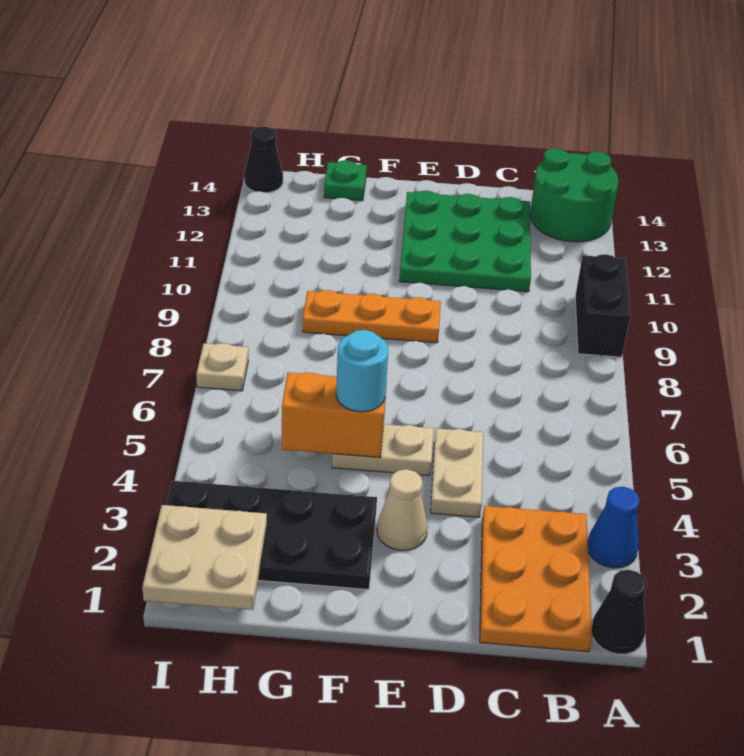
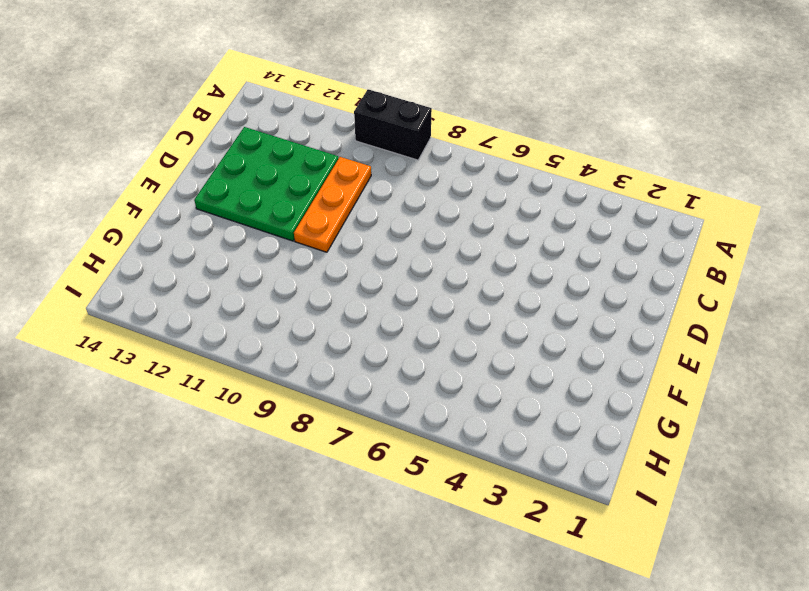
orange plate C10:E10 level 1 -> orange plate E9:G9 level 1
none -> black cone A1 level 1
none -> blue cone A3 level 1
none -> green round brick A13:B14 level 1

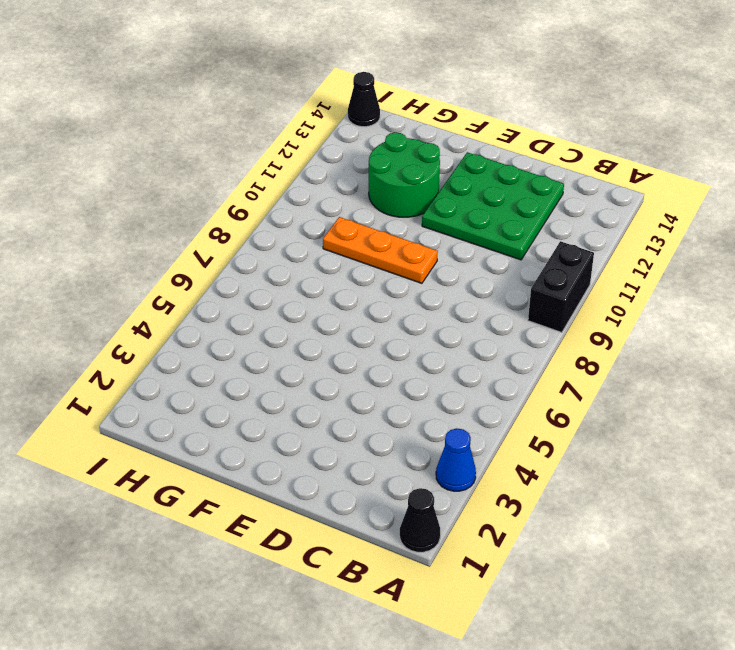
green round brick F11:G12 level 1 -> green round brick A13:B14 level 1
none -> orange plate B1:C3 level 1
none -> tan plate D4:D5 level 1
none -> tan cone E3 level 1

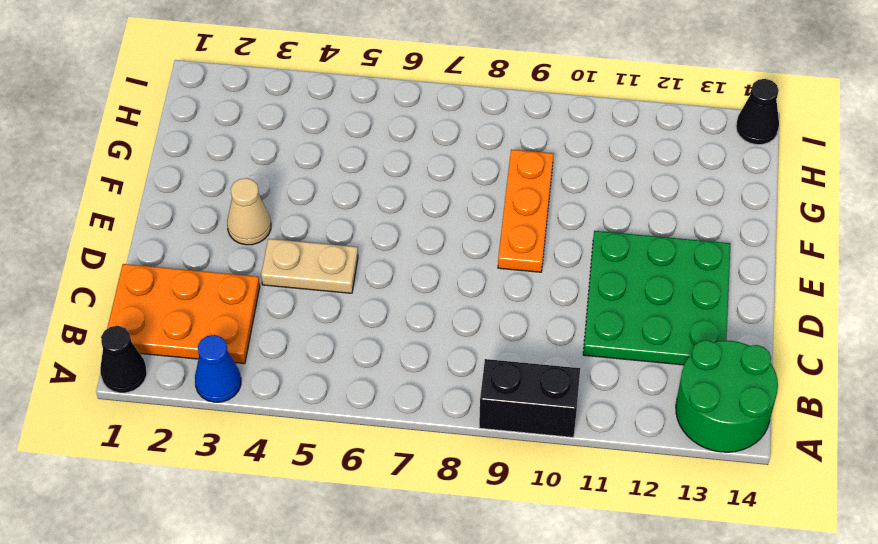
none -> tan plate E5:F5 level 1
none -> black plate F2:I3 level 1
none -> green plate G14 level 1

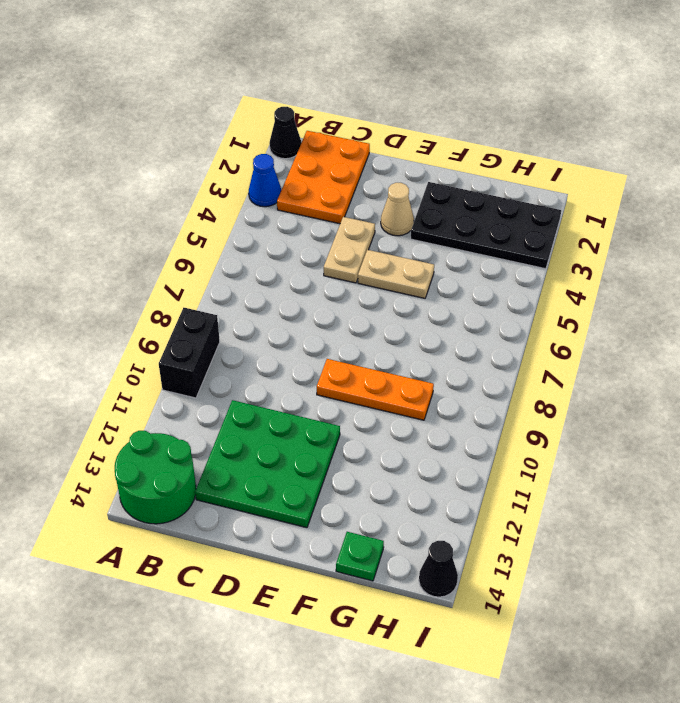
none -> tan plate I7 level 1
none -> orange brick F5:G5 level 2
none -> tan plate H1:I2 level 2

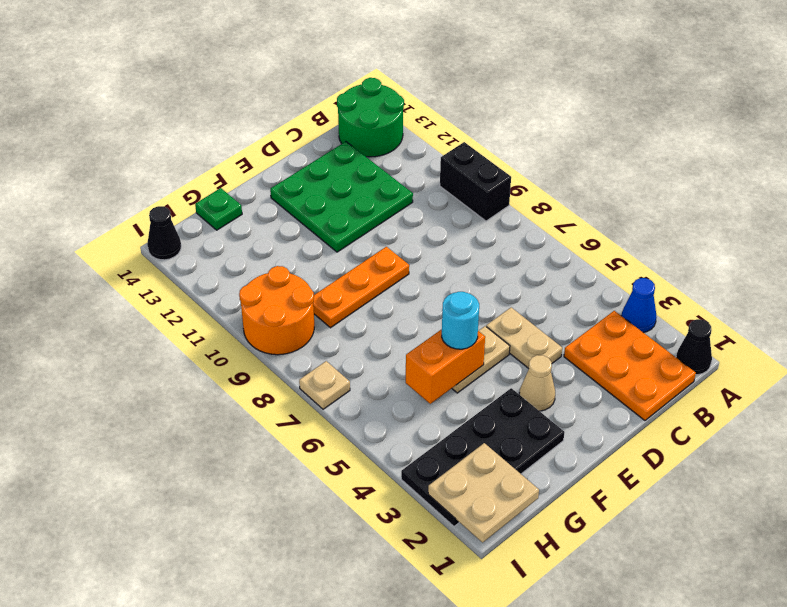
orange round brick H9:I10 level 1 -> none

